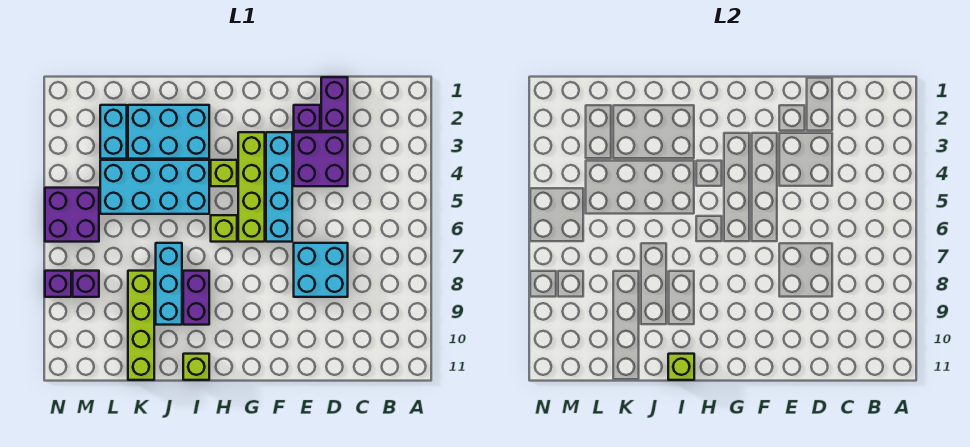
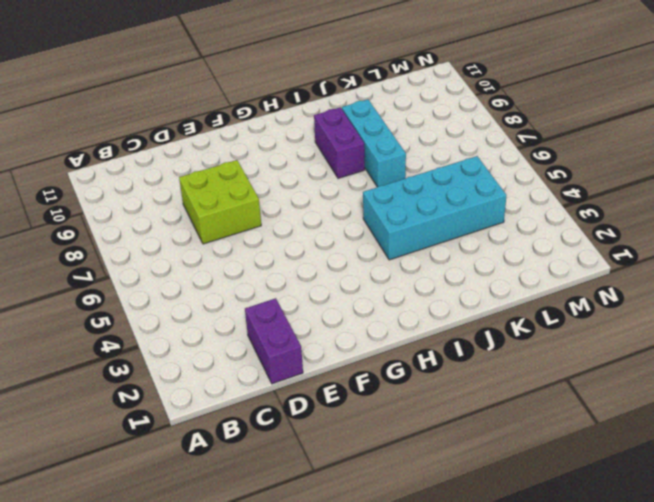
lime brick D7:E8 level 1 -> cyan brick D7:E8 level 1
none -> purple brick D3:E4 level 1
none -> purple brick E2 level 1
none -> cyan brick F3:F6 level 1

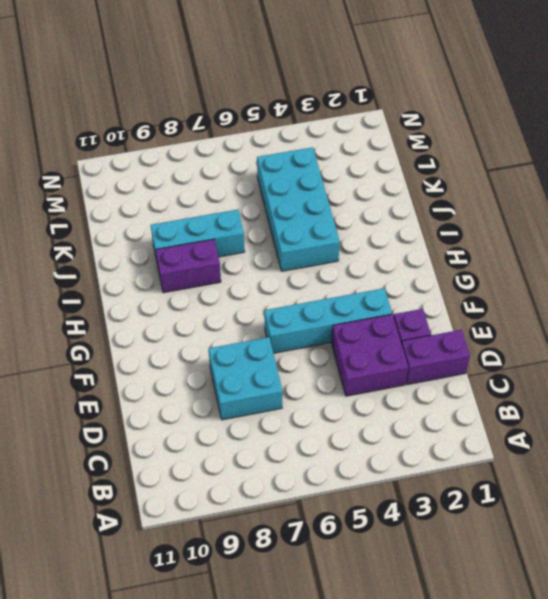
none -> lime brick G3:G6 level 1
none -> lime brick H4 level 1
none -> lime brick H6 level 1

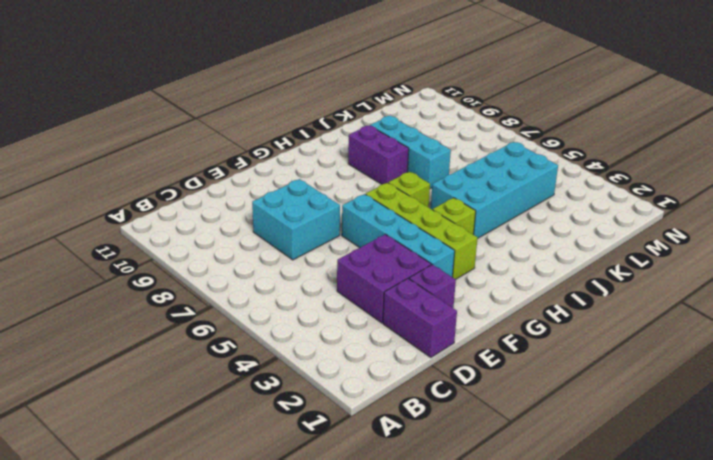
none -> cyan brick I2:K3 level 1
none -> lime brick I11 level 1
none -> lime brick K8:K11 level 1

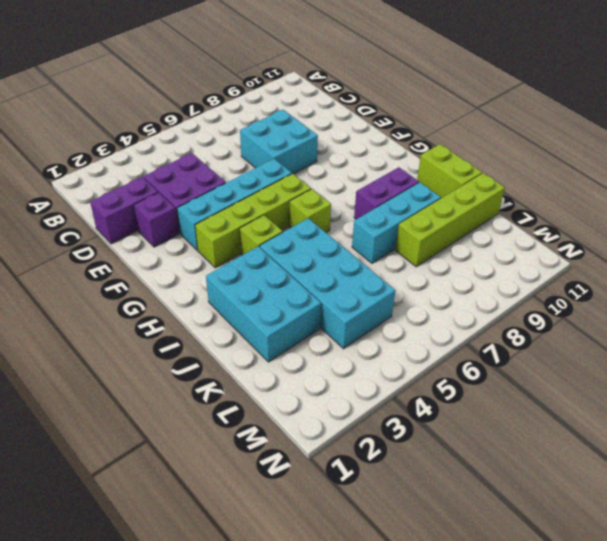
lime brick I11:J11 level 1 -> lime brick I11 level 1
none -> cyan brick L2:L3 level 1
none -> purple brick M5:N6 level 1
none -> purple brick M8 level 1

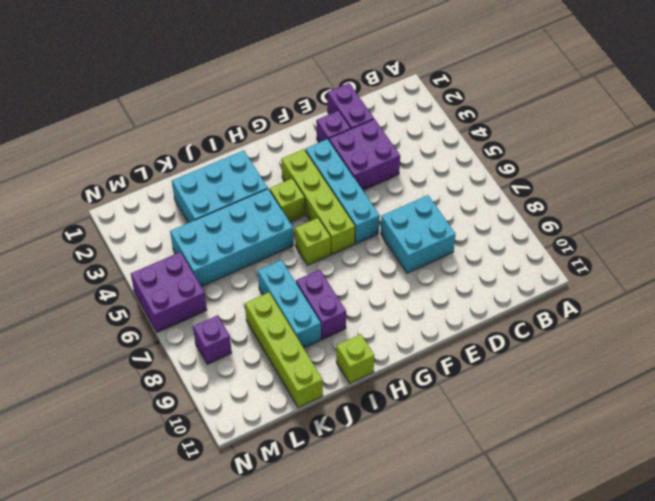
none -> cyan brick L2:L3 level 1
none -> purple brick N8 level 1
none -> lime brick I11 level 2

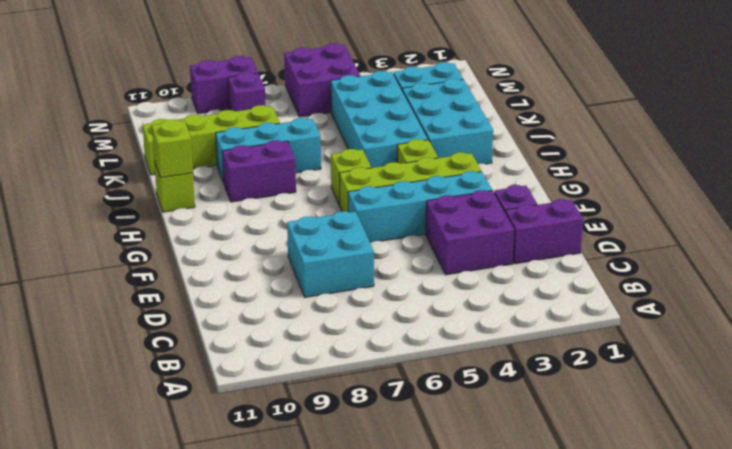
purple brick N8:N9 level 1 -> purple brick N8 level 1

